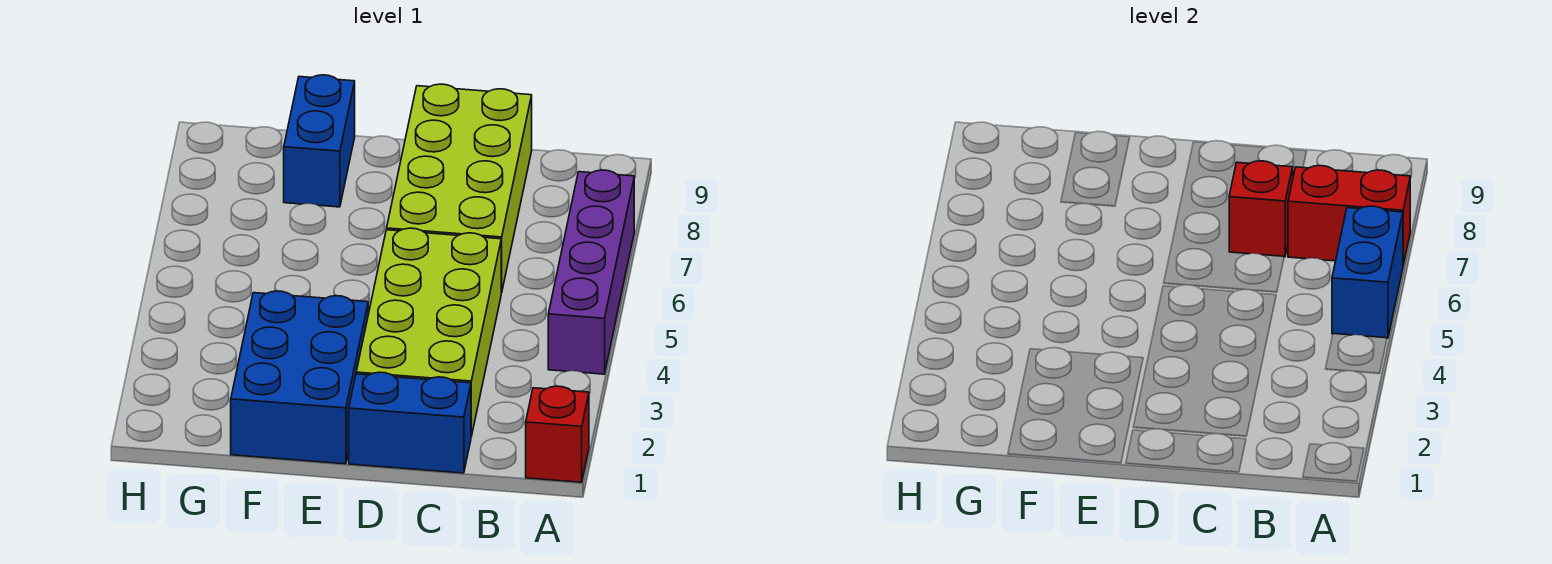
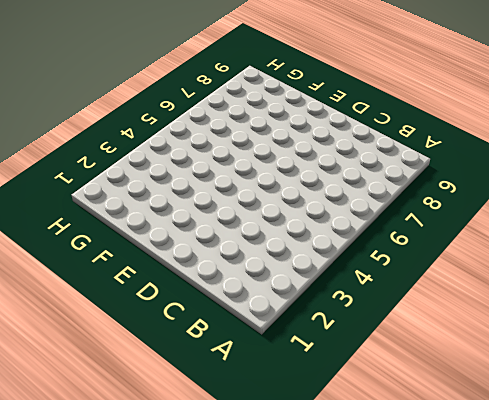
none -> red brick A1 level 1
none -> purple brick A4:A7 level 1

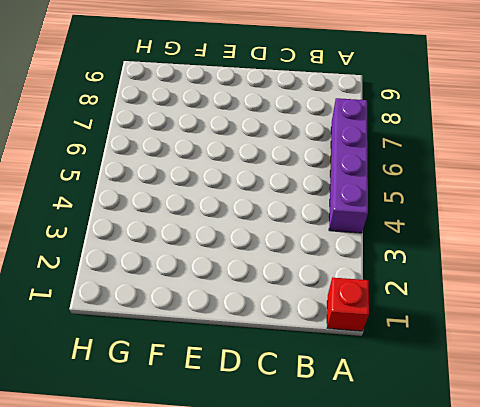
none -> blue brick C1:D1 level 1
none -> lime brick C2:D5 level 1

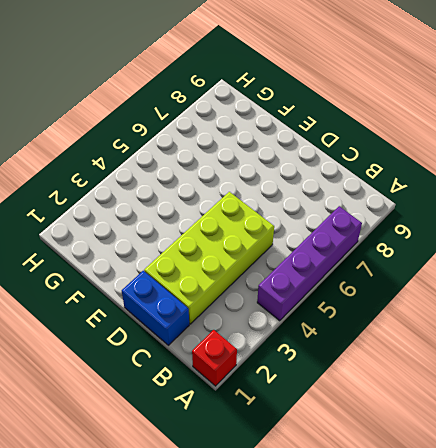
none -> lime brick C6:D9 level 1
none -> blue brick E1:F3 level 1

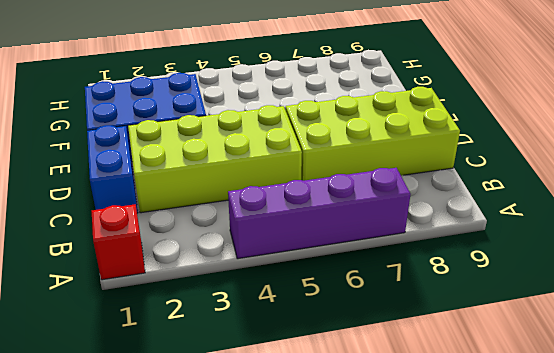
none -> blue brick F8:F9 level 1
none -> blue brick A5:A6 level 2

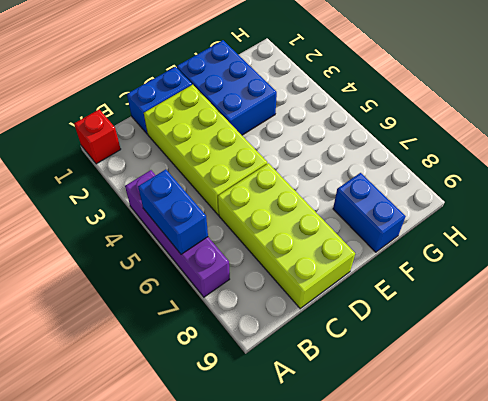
none -> red brick A7:B7 level 2
none -> red brick C7 level 2

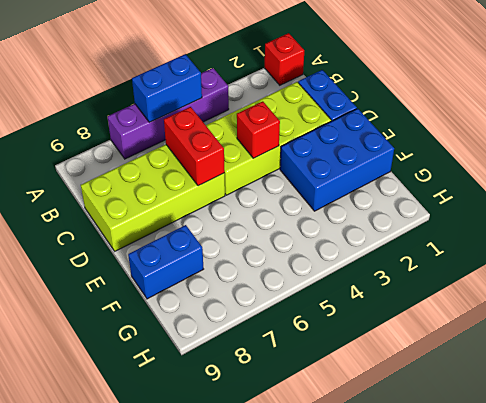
red brick C6:D6 level 2 -> red brick A7:B7 level 2
red brick D4 level 2 -> red brick C7 level 2

